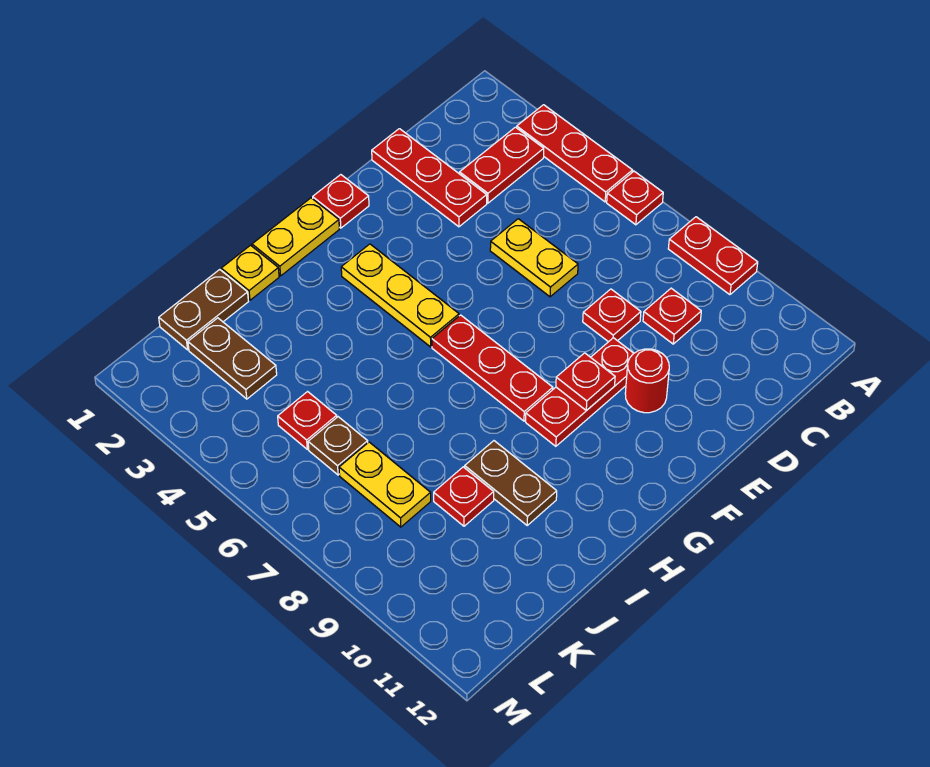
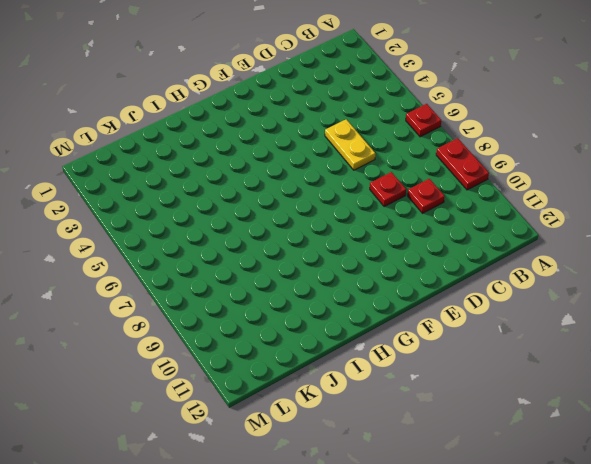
none -> red plate A3:A5 level 1
none -> red plate B3:C3 level 1
none -> red plate D1:D3 level 1

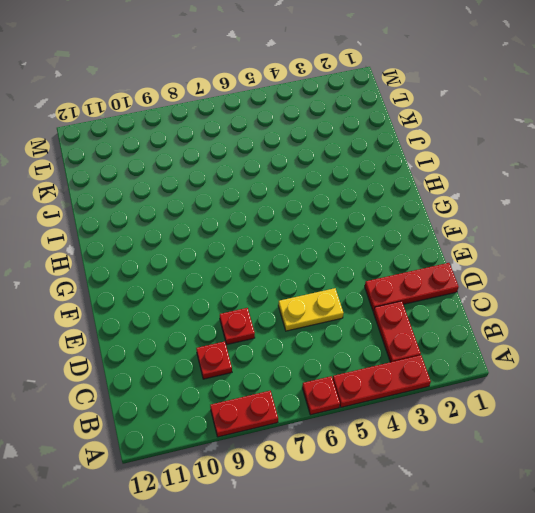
none -> red plate E9:G9 level 1
none -> red round brick E10 level 1
none -> red plate F1 level 1

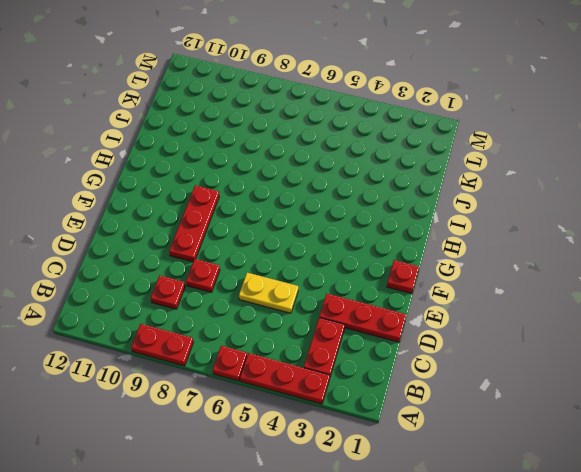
none -> red round brick E10 level 1
none -> yellow plate G1:H1 level 1
none -> yellow plate G3:G5 level 1

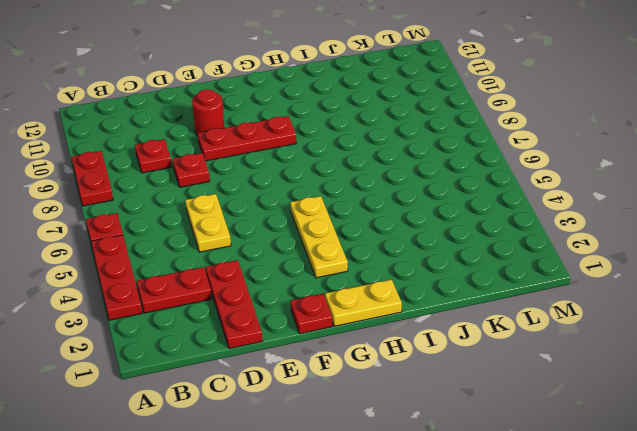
none -> red plate G6:G8 level 1
none -> yellow plate I1 level 1
none -> brown plate I9:I10 level 1

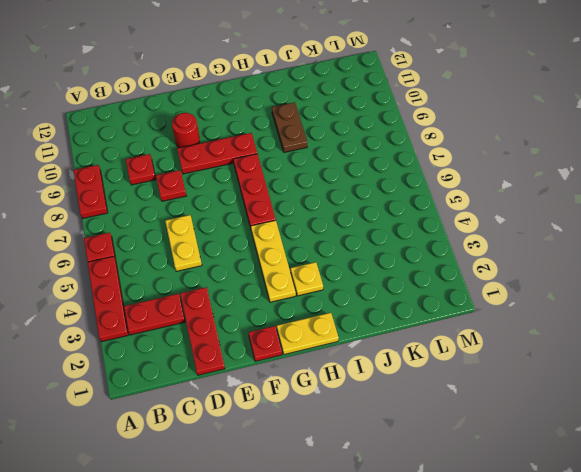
yellow plate H3 level 1 -> yellow plate I1 level 1
none -> brown plate J1:K1 level 1
none -> red plate J9 level 1
none -> brown plate K2:K3 level 1

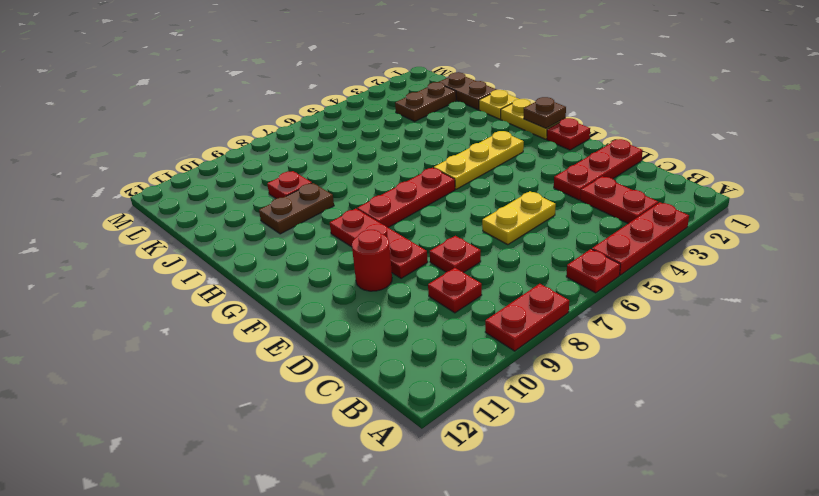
brown plate G1 level 2 -> brown plate K6 level 1
none -> red plate K5 level 1
none -> yellow plate K7:K8 level 1
none -> red plate F9 level 2

